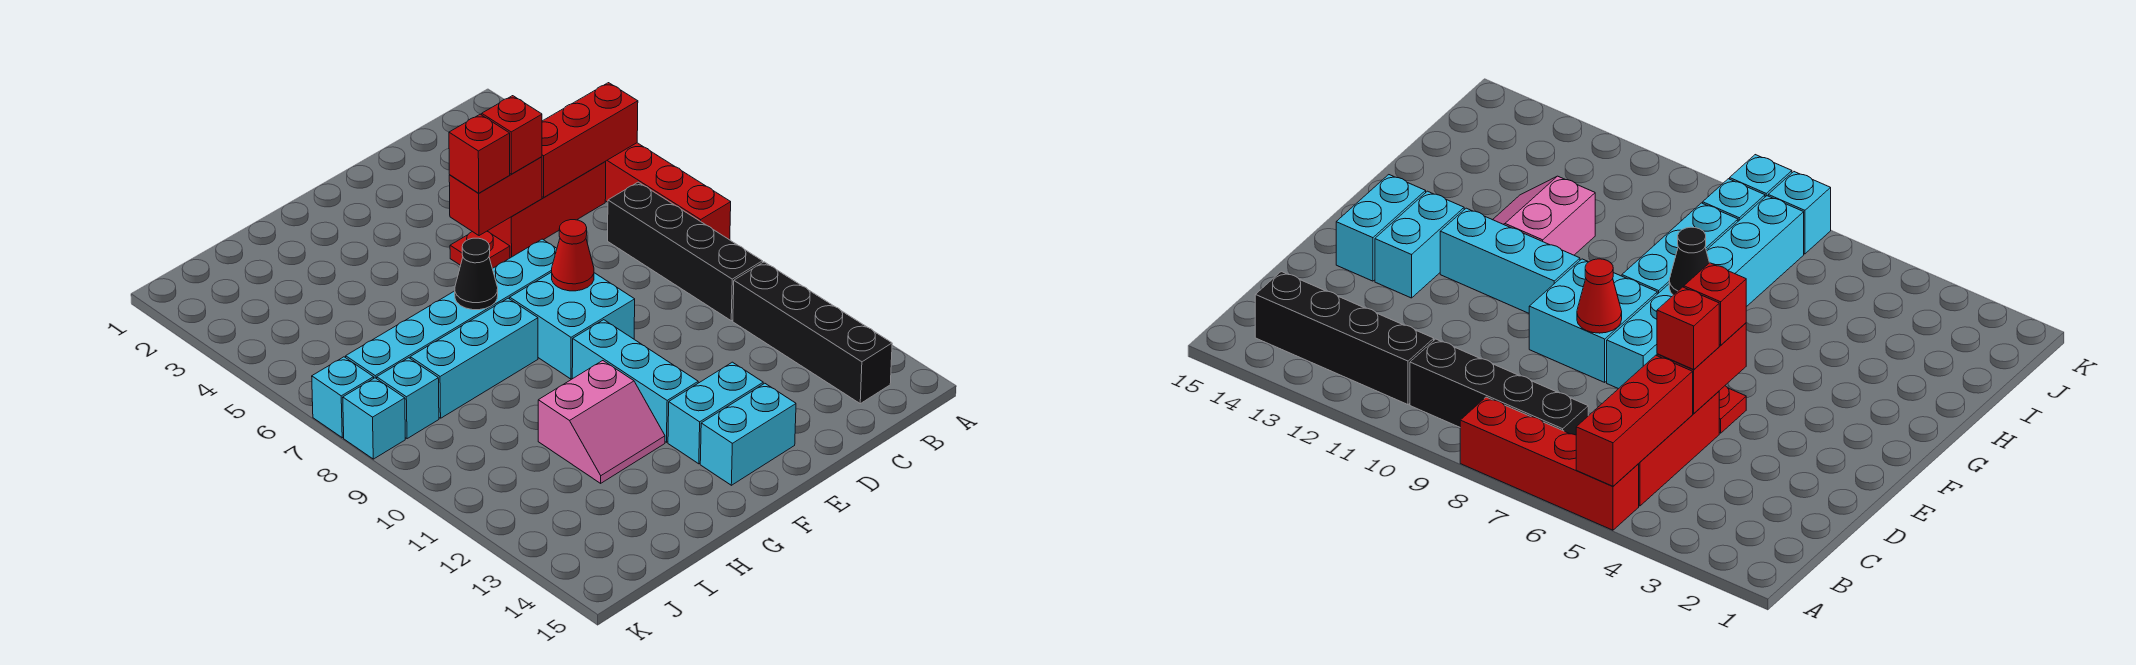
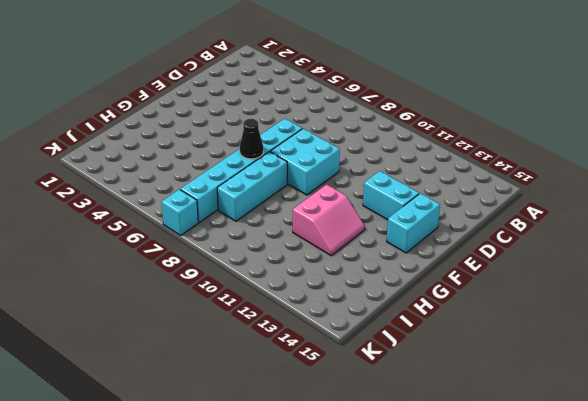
cyan brick E12:E13 level 1 -> cyan brick E13:F13 level 1
none -> red brick A5:A8 level 1
none -> red brick B5:D5 level 1
none -> black brick B7:B10 level 1

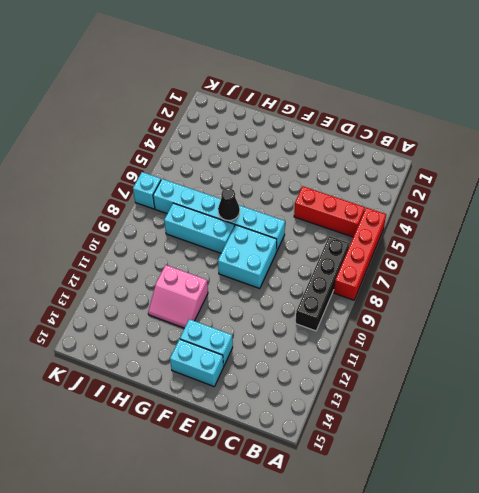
none -> black brick B11:B14 level 1
none -> red plate E5 level 1
none -> cyan brick F10:F12 level 1

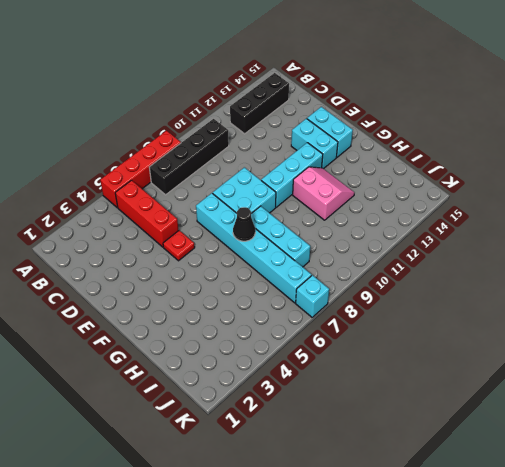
black brick B12:B14 level 1 -> black brick B11:B14 level 1
none -> cyan brick J8 level 1
none -> cyan brick K8 level 1
none -> red brick A5:C5 level 2

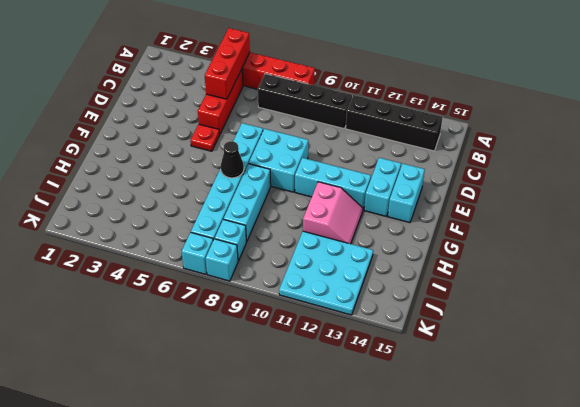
cyan plate I11:K13 level 1 -> none
none -> red brick D5:E5 level 2
none -> red cone E8 level 2
none -> red brick D5 level 3

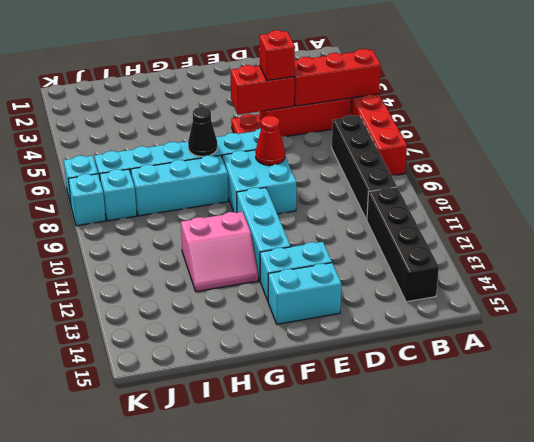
none -> red brick E5 level 3

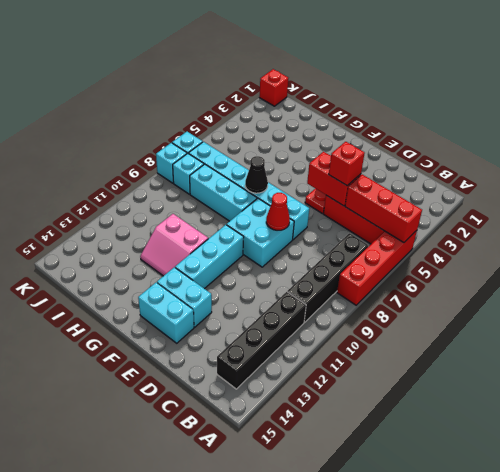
red brick K1 level 1 -> red brick E5 level 3

